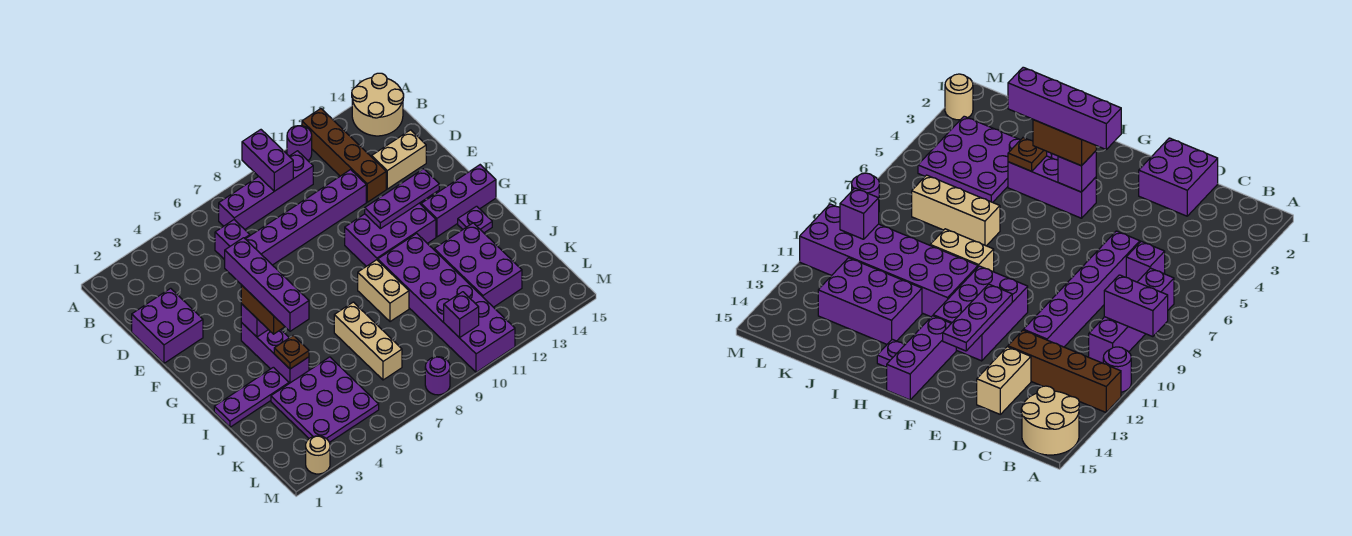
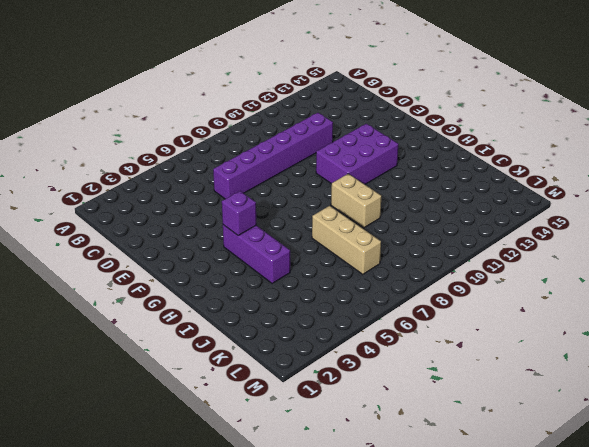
none -> purple round brick A11 level 1
none -> brown brick A12:D12 level 1
none -> tan round brick A14:B15 level 1

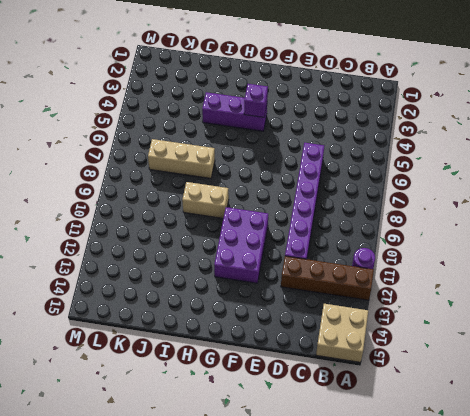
tan brick A14:B15 level 1 -> tan round brick A14:B15 level 1
none -> purple brick B7:B10 level 1
none -> purple brick C6 level 1
none -> purple brick D1:E2 level 1

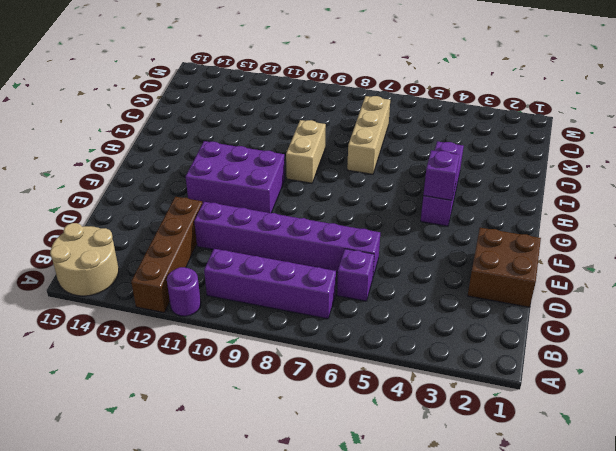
brown brick D1:E2 level 1 -> purple brick D1:E2 level 1
none -> tan brick D13:D14 level 1
none -> purple brick G13:G15 level 1
none -> purple brick H10:M11 level 1

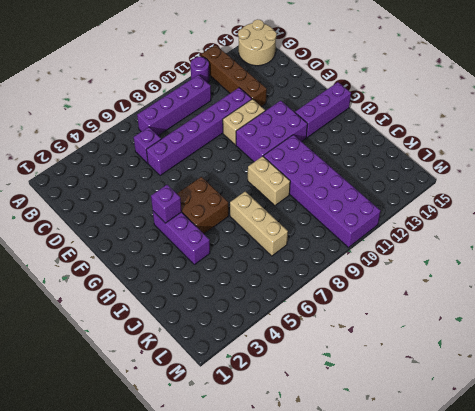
tan brick E10:E11 level 1 -> tan brick D13:D14 level 1
brown brick G5:H6 level 1 -> none
none -> purple brick D1:E2 level 1
none -> purple plate H14 level 1
none -> purple plate I1:I3 level 1

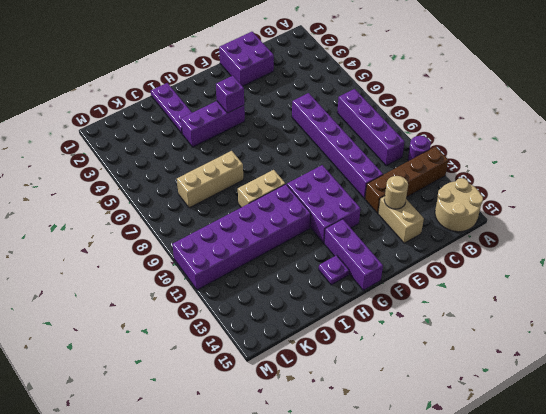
tan round brick D13 level 2 -> tan round brick M2 level 1
none -> purple brick C6 level 1
none -> purple brick I12:K13 level 1
none -> purple plate J3:L5 level 1

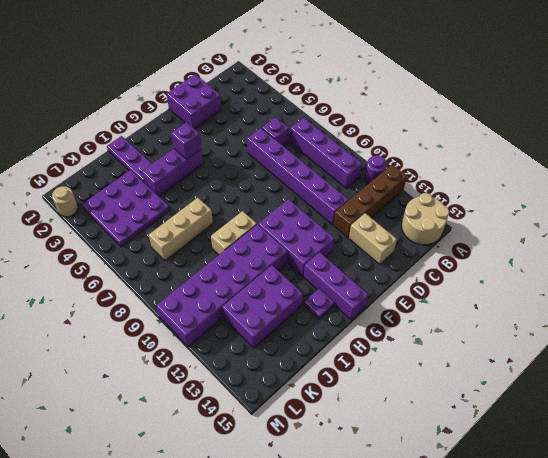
none -> purple round brick M8 level 1
none -> purple brick A9:B9 level 2
none -> purple plate F11:F13 level 2

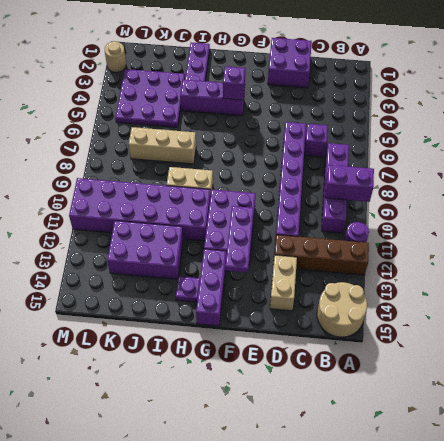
none -> purple round brick M8 level 1
none -> brown plate I4 level 2
none -> purple brick L10 level 2

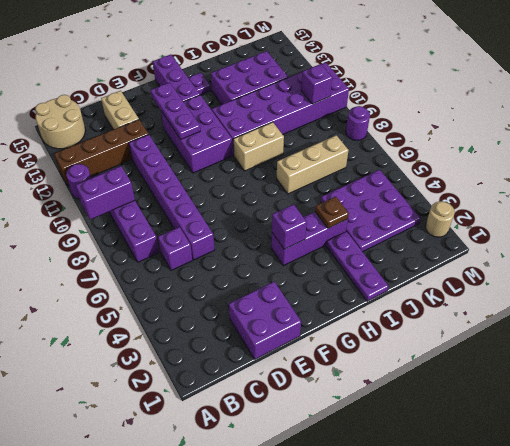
none -> brown brick G4:H4 level 3
none -> purple brick F4:I4 level 4

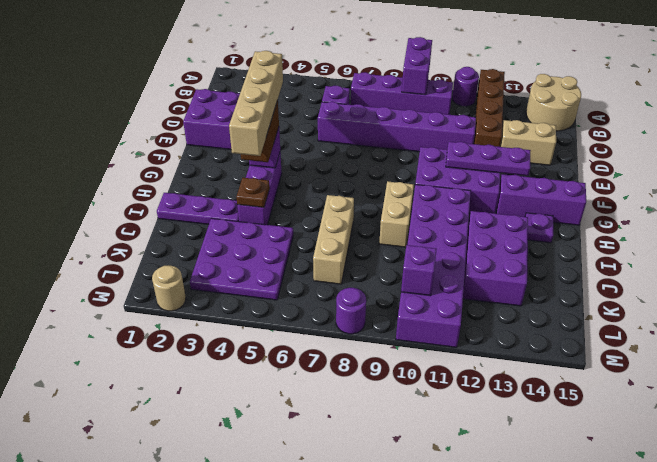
tan brick F4:I4 level 4 -> purple brick F4:I4 level 4

